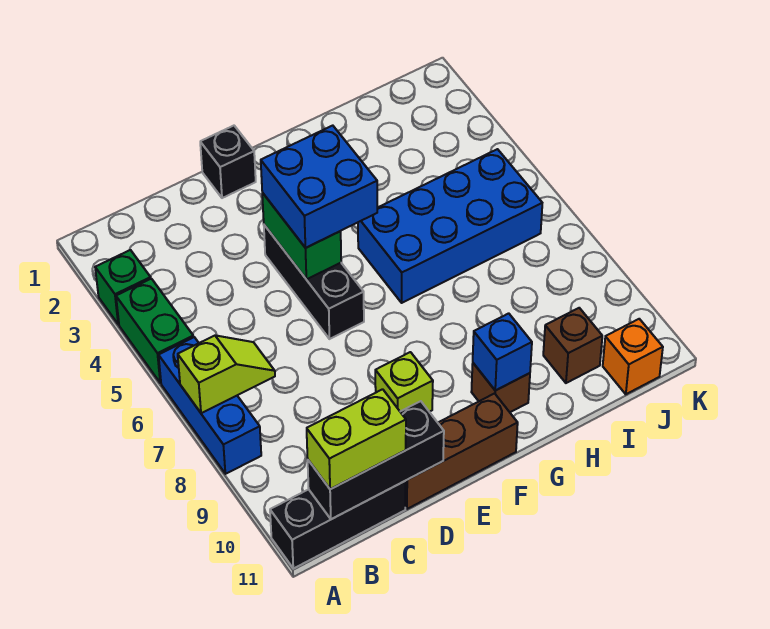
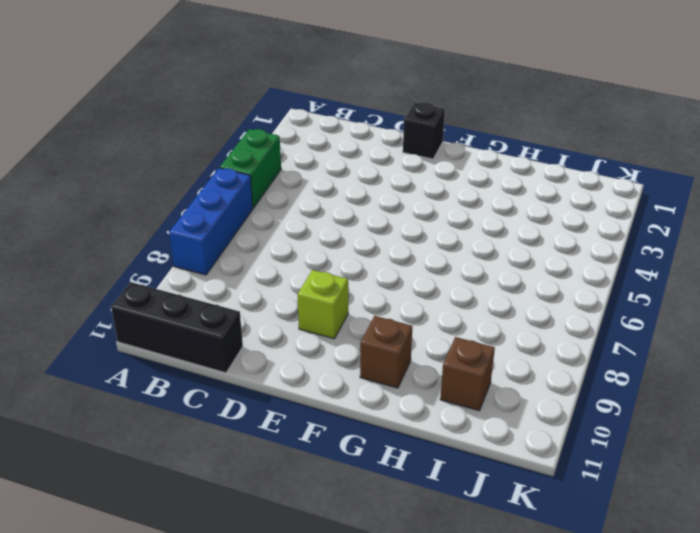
none -> green brick A3 level 1
none -> brown brick D11:F11 level 1
none -> black brick E4:E6 level 1

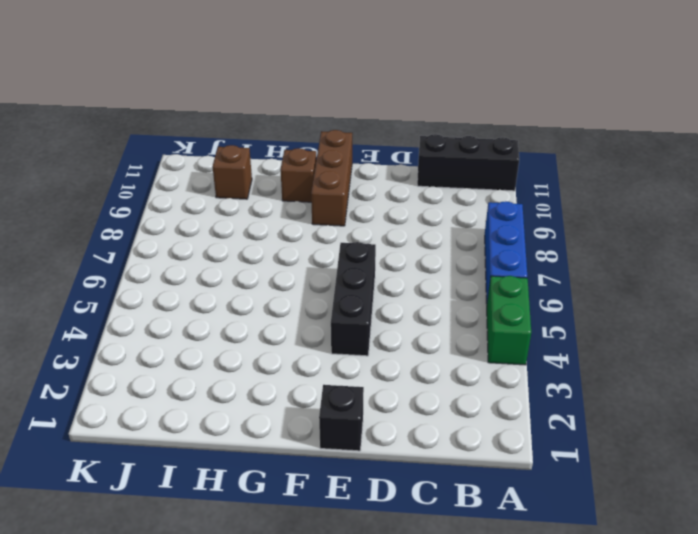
brown brick F9:F11 level 1 -> brown brick D11:F11 level 1
none -> green brick A3 level 1
none -> lime brick E9 level 1
none -> blue brick G5:J6 level 1

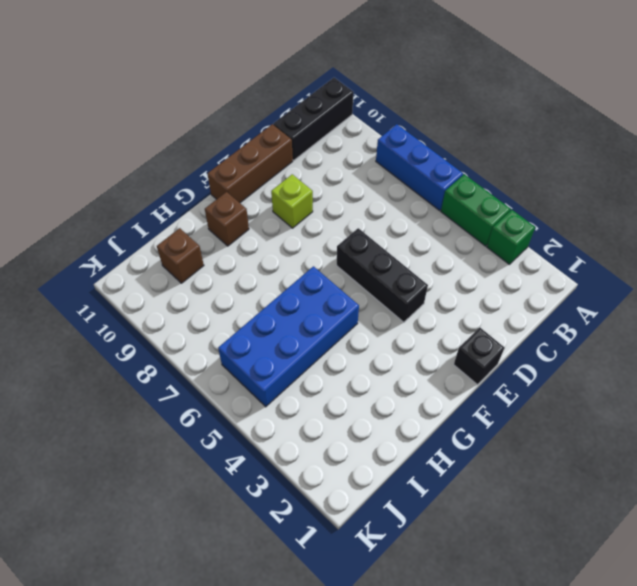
none -> orange brick J11 level 1
none -> lime slope A7:B7 level 2 top A
none -> black brick B11:D11 level 2

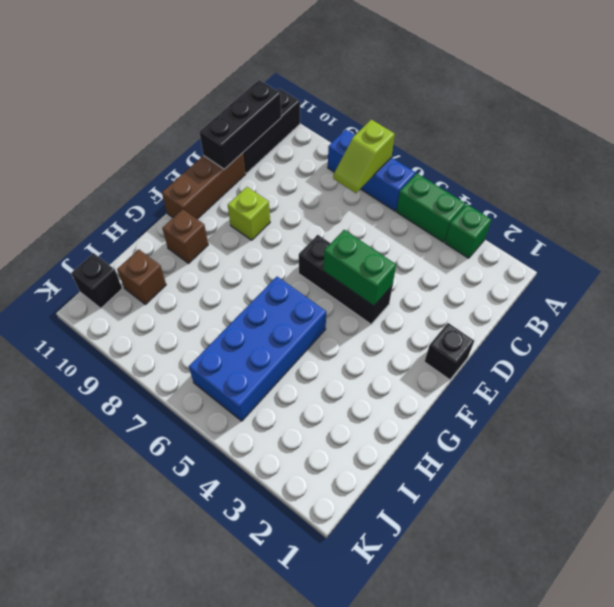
black brick J11 level 1 -> orange brick J11 level 1
none -> blue brick G10 level 2
none -> lime brick B11:C11 level 3
none -> blue brick E4:F5 level 3

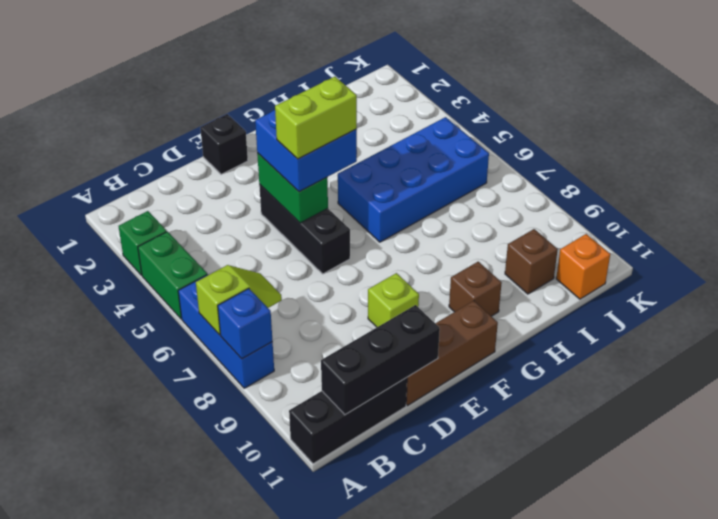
blue brick A8 level 2 -> blue brick G10 level 2
lime brick E5:F5 level 4 -> lime brick B11:C11 level 3

